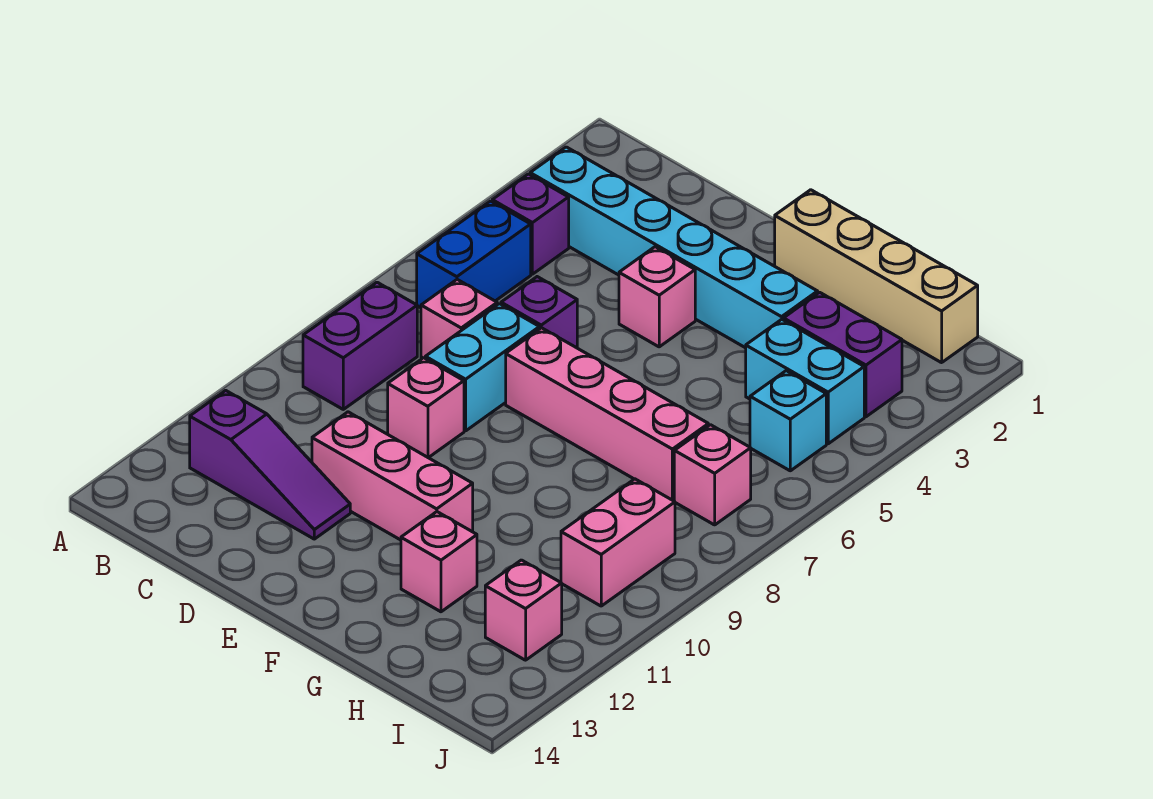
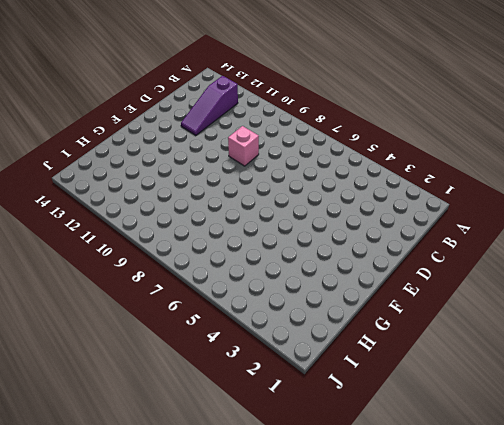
none -> cyan brick B3:G3 level 1
none -> purple brick B4 level 1
none -> blue brick B5:B6 level 1

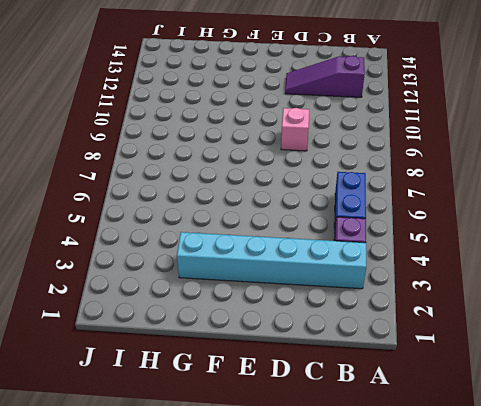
none -> purple brick B8:B9 level 1
none -> pink brick C7 level 1
none -> purple brick D6 level 1

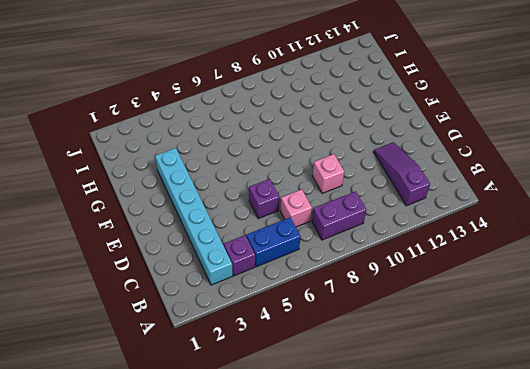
none -> cyan brick D7:D8 level 1
none -> pink brick D11:F11 level 1
none -> pink brick E4 level 1

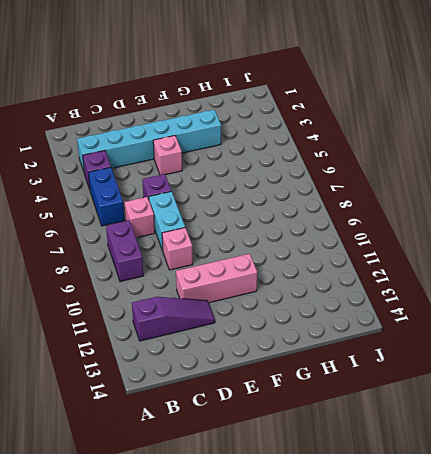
none -> pink brick E7:H7 level 1
none -> tan brick F1:I1 level 1
none -> pink brick G12 level 1

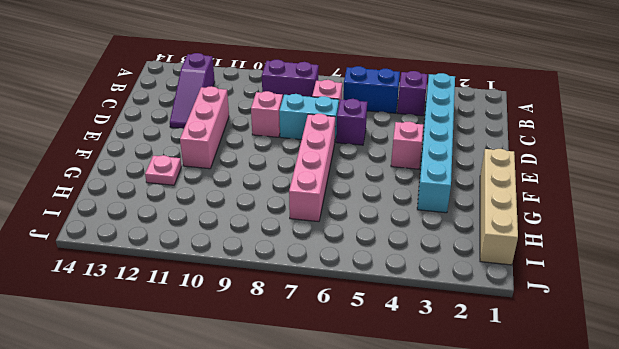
pink plate G12 level 1 -> pink brick G12 level 1
none -> purple brick H3:I3 level 1
none -> cyan brick H4:I4 level 1
none -> cyan brick I5 level 1

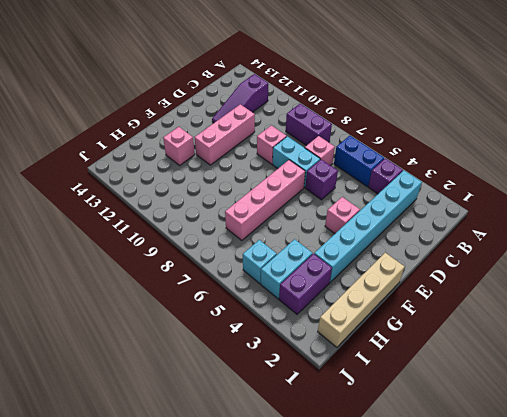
none -> pink brick I7 level 1
none -> pink brick I9:I10 level 1
none -> pink brick I12 level 1

